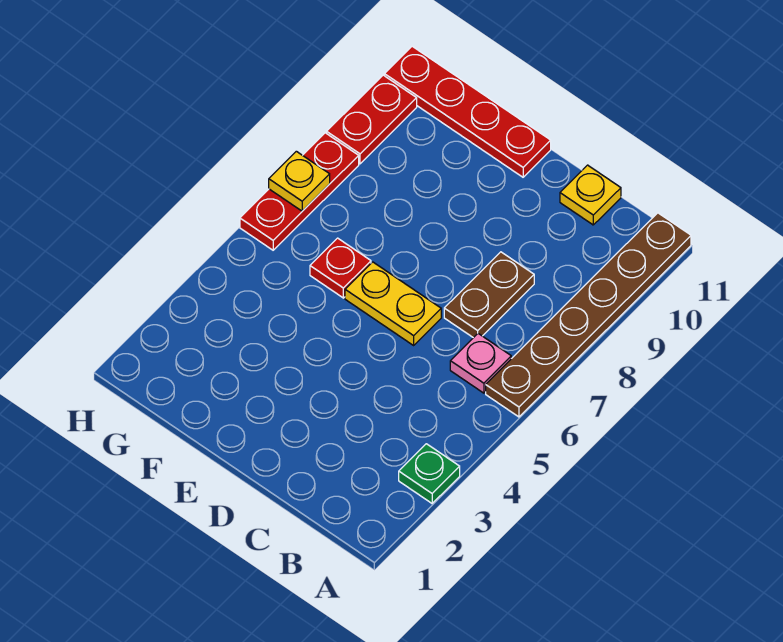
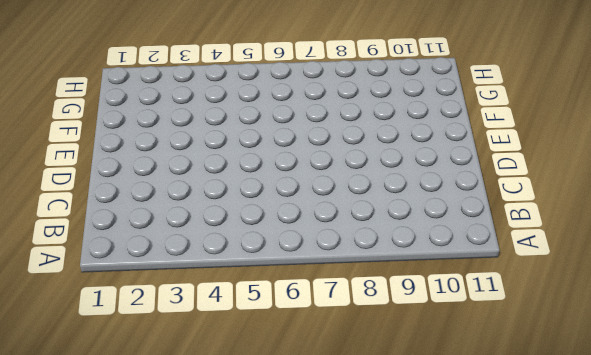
none -> green plate A3 level 1
none -> brown plate A6:A11 level 1

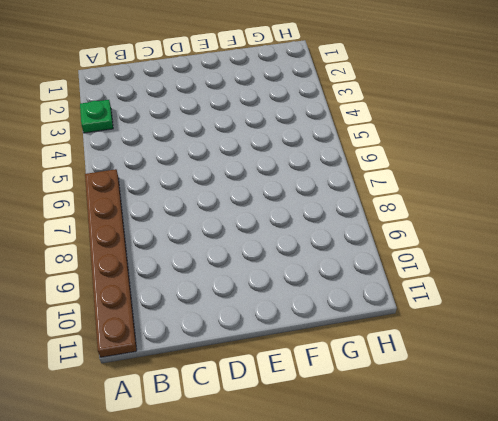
none -> pink plate B6 level 1
none -> brown plate C7:C8 level 1

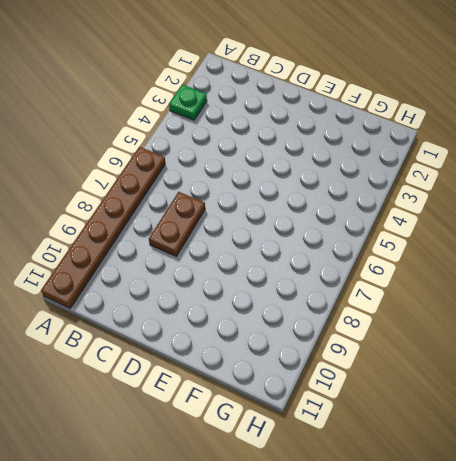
none -> pink plate B6 level 1
none -> yellow plate C11 level 1

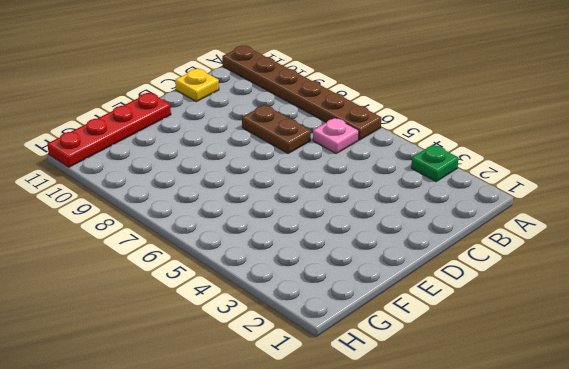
none -> yellow plate D6:E6 level 1
none -> red plate F6 level 1

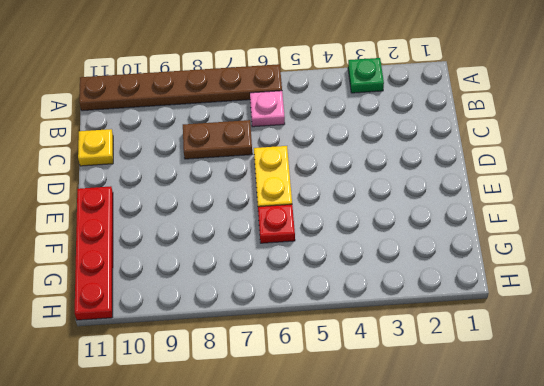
none -> red plate H6:H8 level 1
none -> red plate H9:H10 level 1

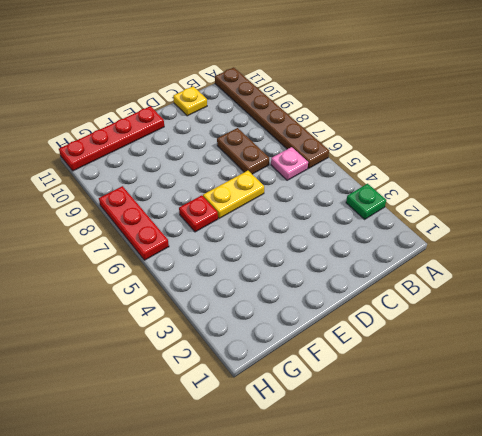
none -> red plate H9:H10 level 1
none -> yellow plate H7 level 2

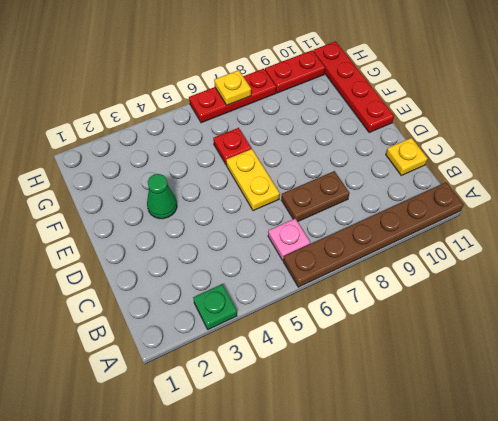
green cone E3 level 1 -> none

